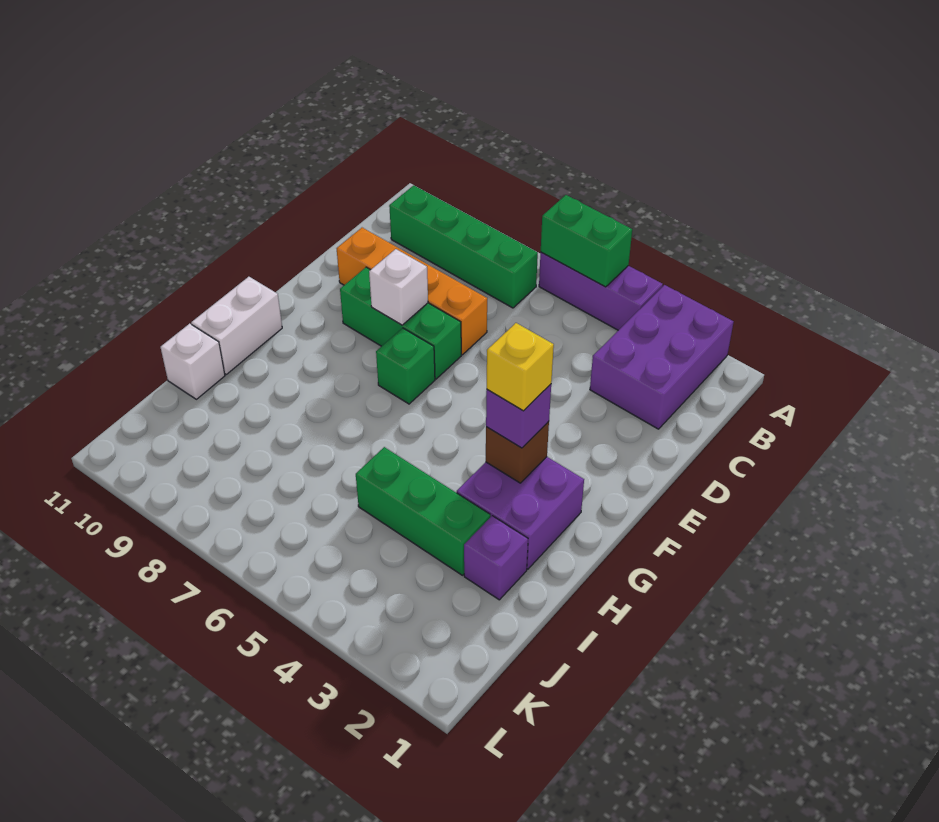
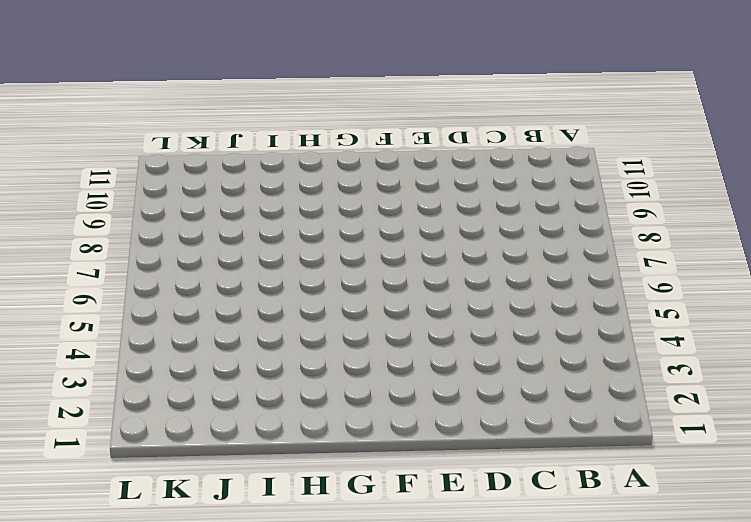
none -> purple brick A2:C3 level 1
none -> purple brick A4:A6 level 1
none -> green brick B7:B10 level 1

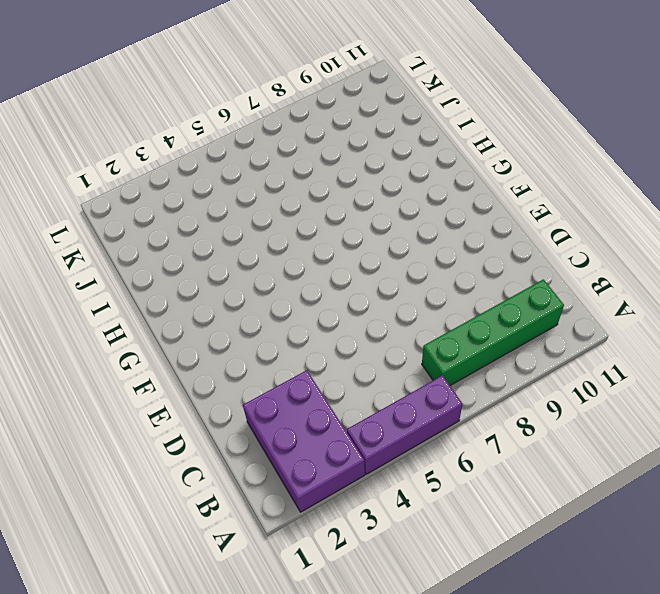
none -> orange brick D7:D10 level 1
none -> green brick E7:E9 level 1
none -> green brick F7 level 1

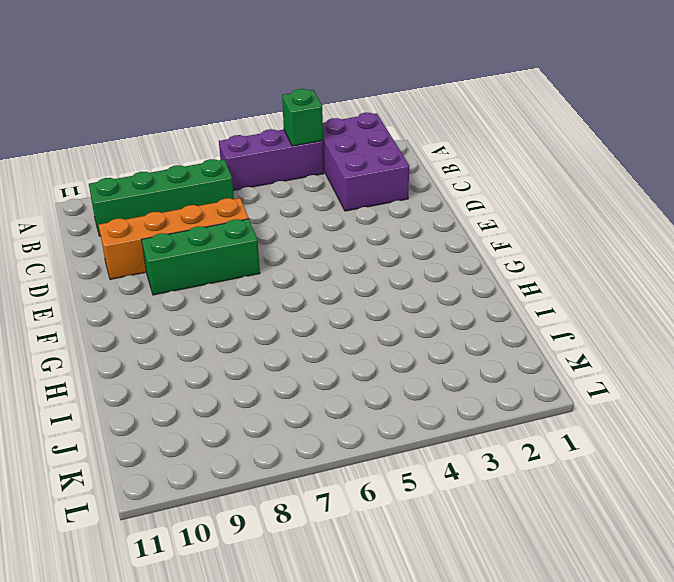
green brick A4 level 2 -> green brick F7 level 1
none -> purple brick G2:H3 level 1
none -> white brick G11:H11 level 1
none -> purple brick I2 level 1

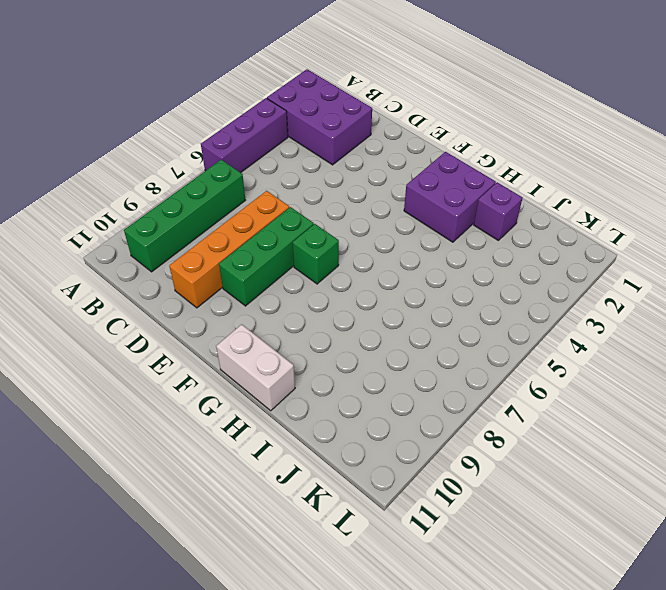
none -> green brick I3:I5 level 1
none -> white brick I11 level 1
none -> green brick A5:A6 level 2

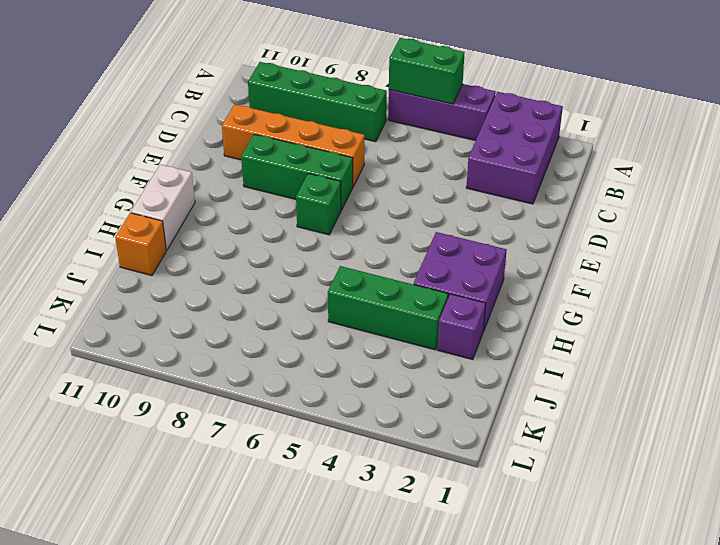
orange brick I11 level 1 -> white brick I11 level 1
none -> white brick E8 level 2
none -> brown brick G3 level 2
none -> purple brick G3 level 3

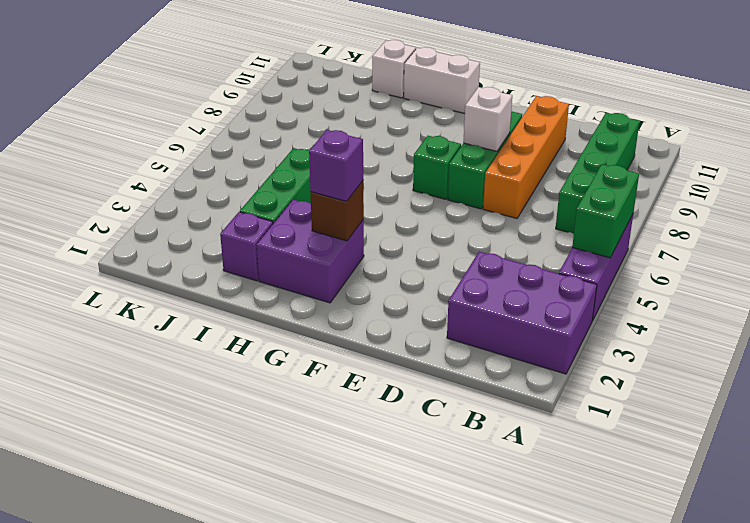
none -> yellow brick G3 level 4

